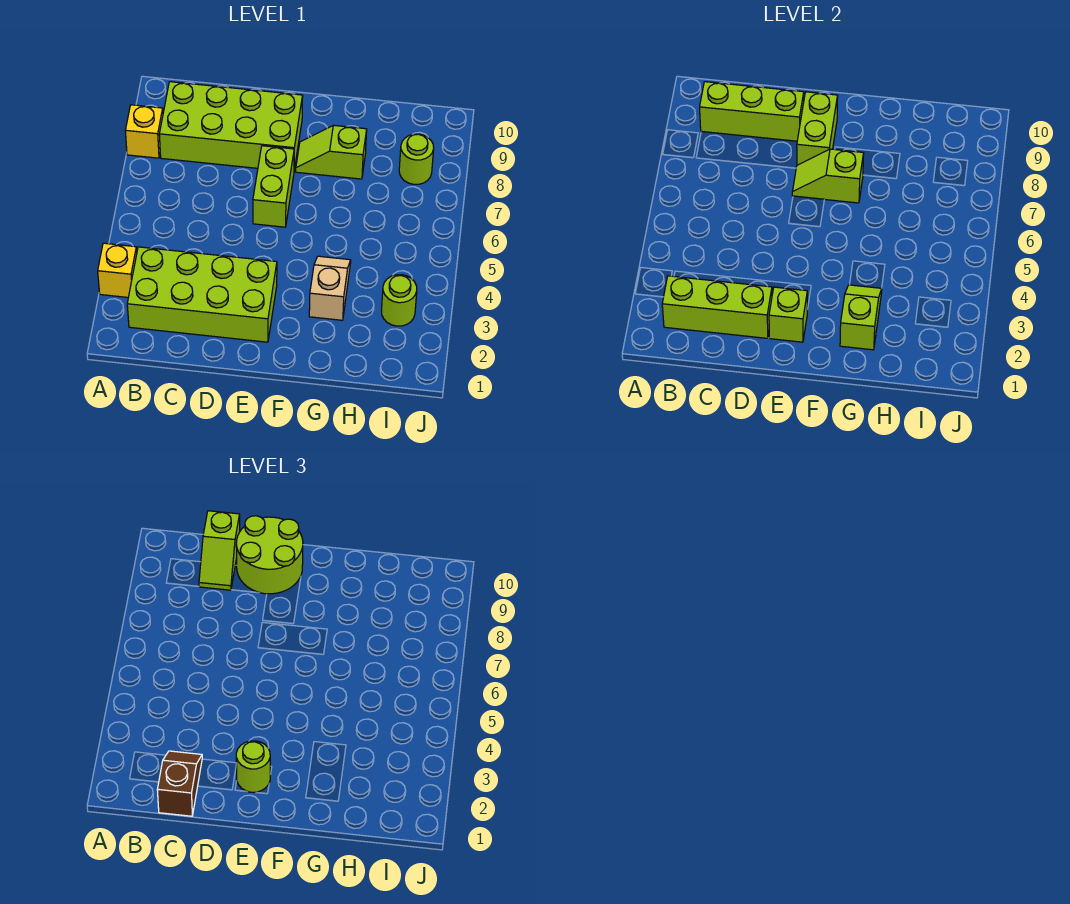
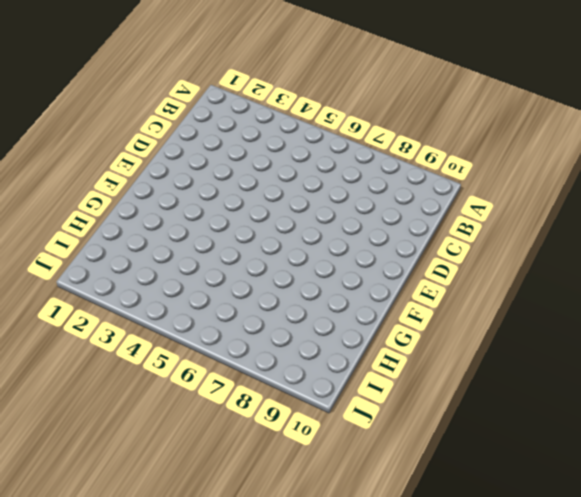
none -> yellow brick A3 level 1
none -> yellow brick A8 level 1
none -> lime brick B2:E3 level 1

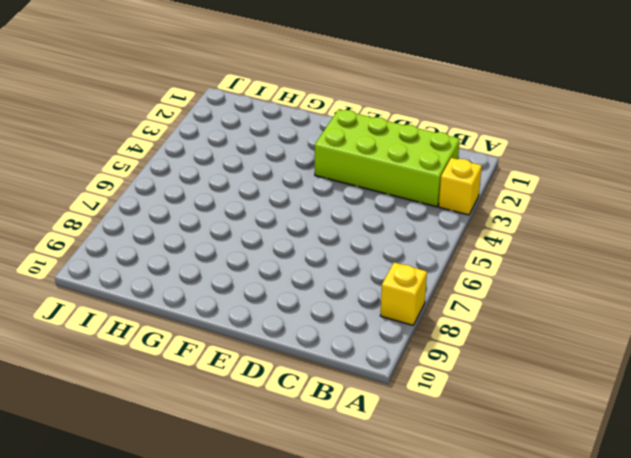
none -> lime brick B8:E9 level 1
none -> lime brick E6:E7 level 1
none -> lime slope F8:G8 level 1 top G

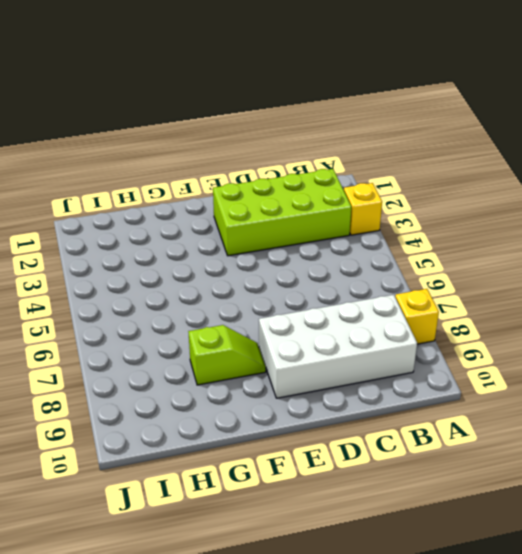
white brick B8:E9 level 1 -> lime brick B8:E9 level 1
none -> lime brick E6:E7 level 1
none -> tan slope G3:G4 level 1 top 3
none -> lime round brick I3 level 1

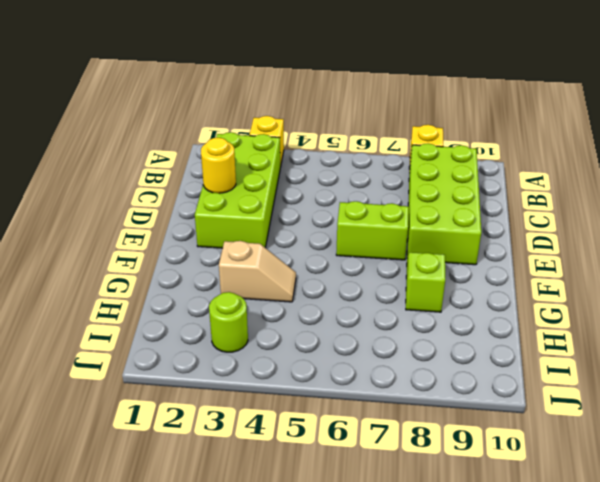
yellow round brick D2 level 2 -> lime brick B2:D2 level 2
none -> lime round brick I8 level 1
none -> lime brick B9:D9 level 2
none -> lime brick E2 level 2

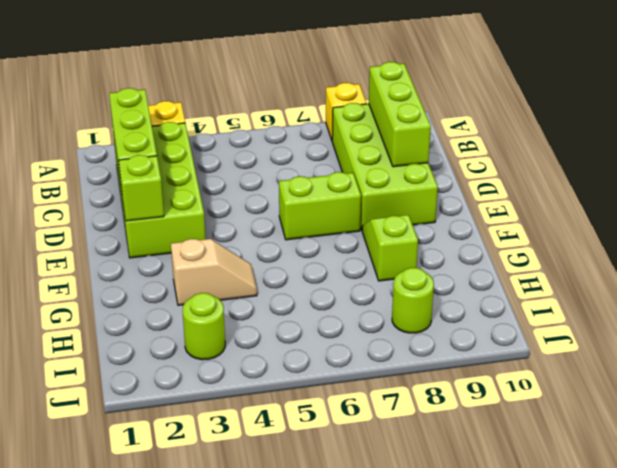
none -> lime slope E7:F7 level 2 top F
none -> lime brick E8:E9 level 2
none -> lime slope G2:G3 level 2 top 2

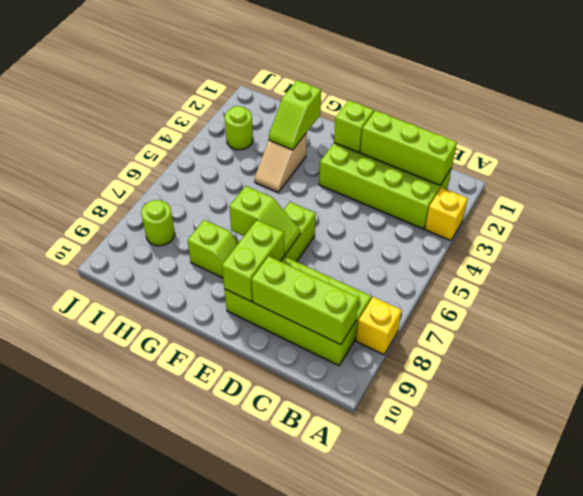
none -> brown slope C1:C2 level 3 top 1
none -> lime slope C9:C10 level 3 top 10
none -> lime round brick D9:E10 level 3

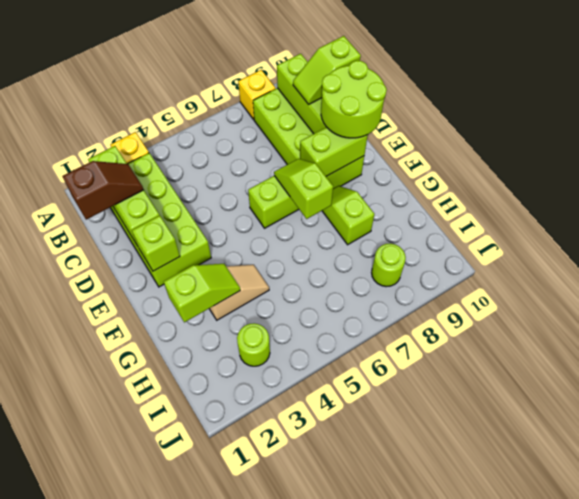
none -> lime round brick E2 level 3

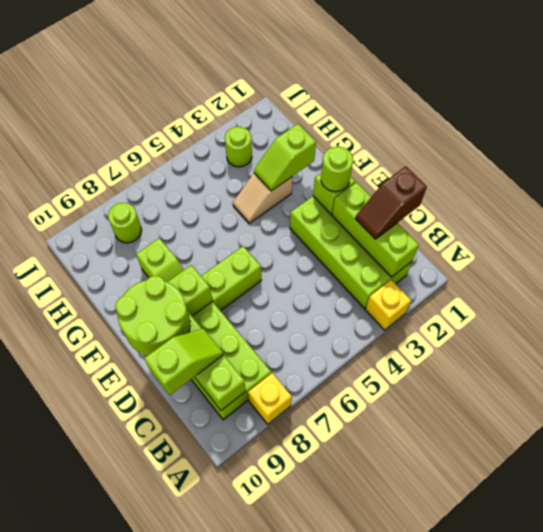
none -> lime slope E7:F7 level 2 top F

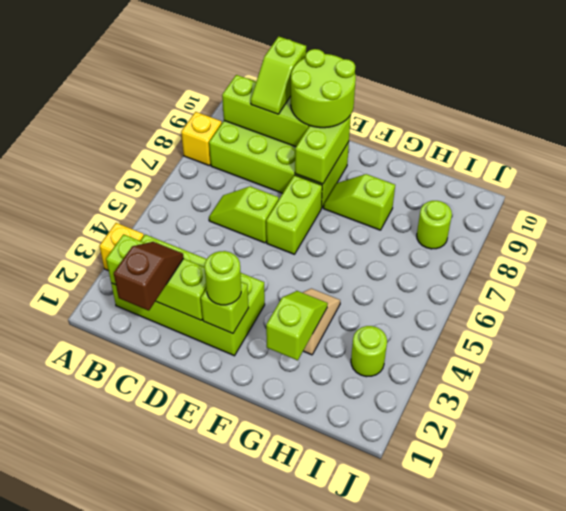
lime slope C6:D6 level 1 top D -> lime slope E7:F7 level 2 top F

